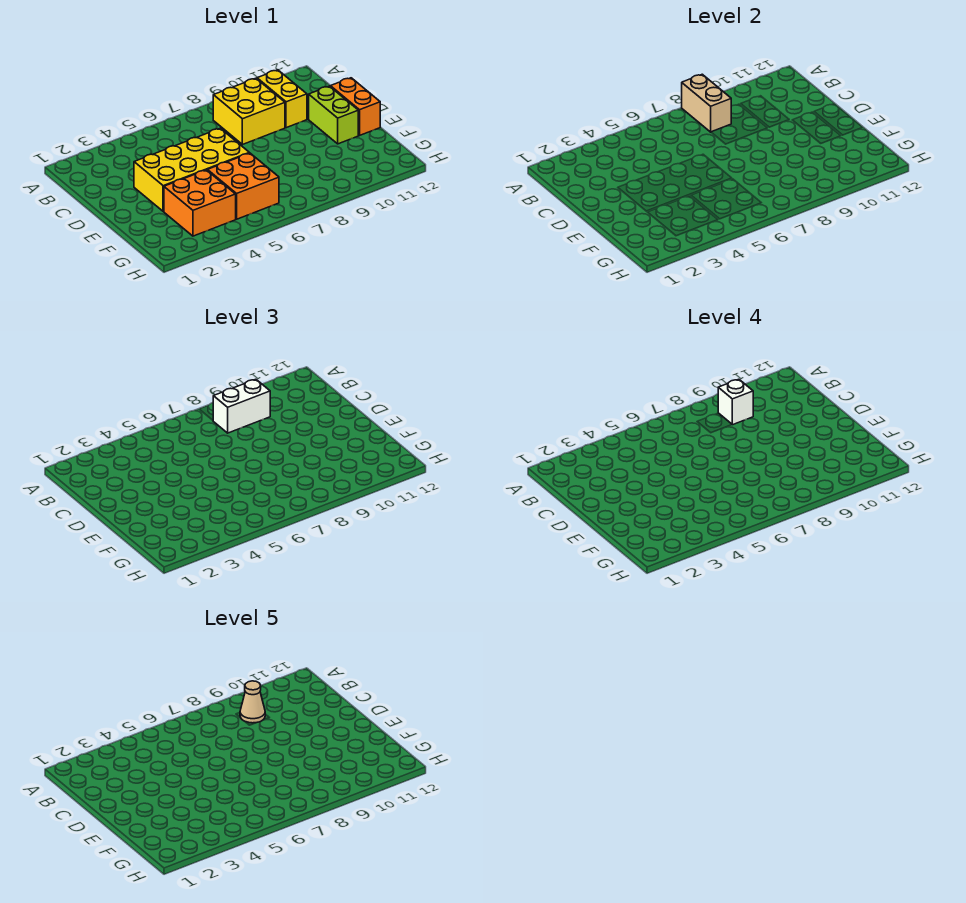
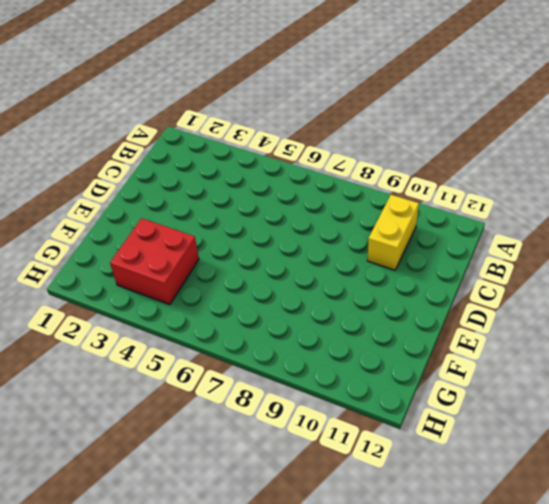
red brick F3:G4 level 1 -> orange brick F3:G4 level 1
none -> yellow brick B8:C9 level 1
none -> yellow brick D3:E6 level 1

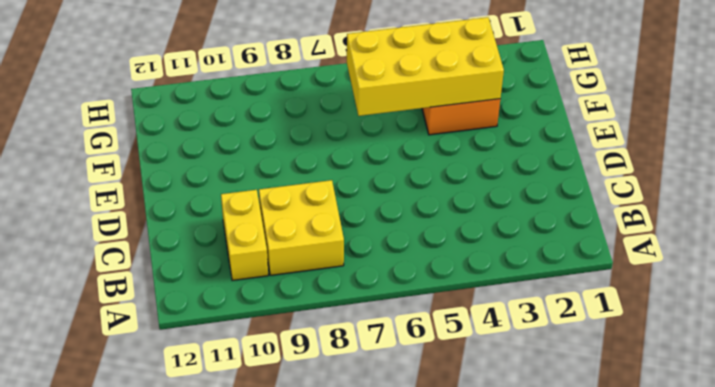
yellow brick F3:G6 level 2 -> yellow brick D3:E6 level 1
none -> lime brick D11:E11 level 1
none -> orange brick D12:E12 level 1

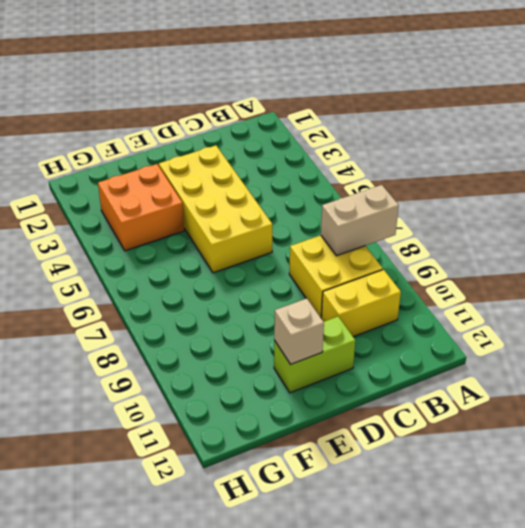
tan brick E11 level 2 -> none
none -> orange brick D12:E12 level 1
none -> orange brick F5:G6 level 1

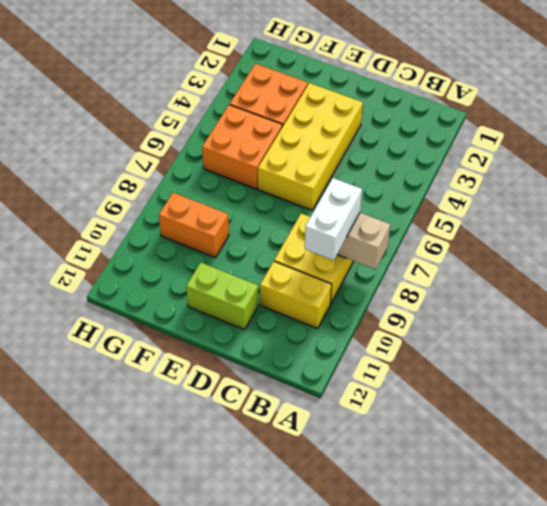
orange brick F9:G9 level 1 -> orange brick D12:E12 level 1
none -> white brick B9 level 4
none -> tan cone B9 level 5

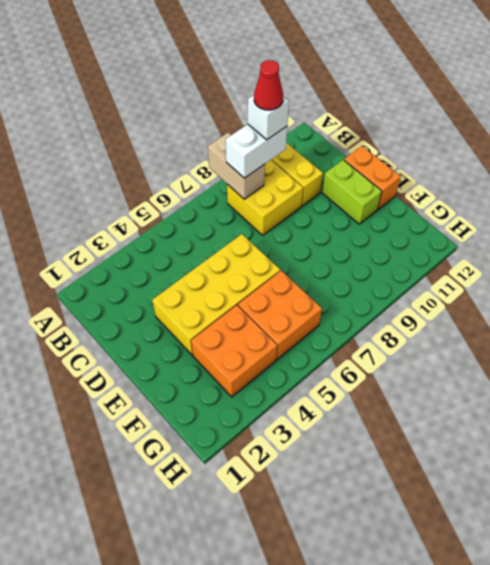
red cone B9 level 5 -> tan cone B9 level 5

